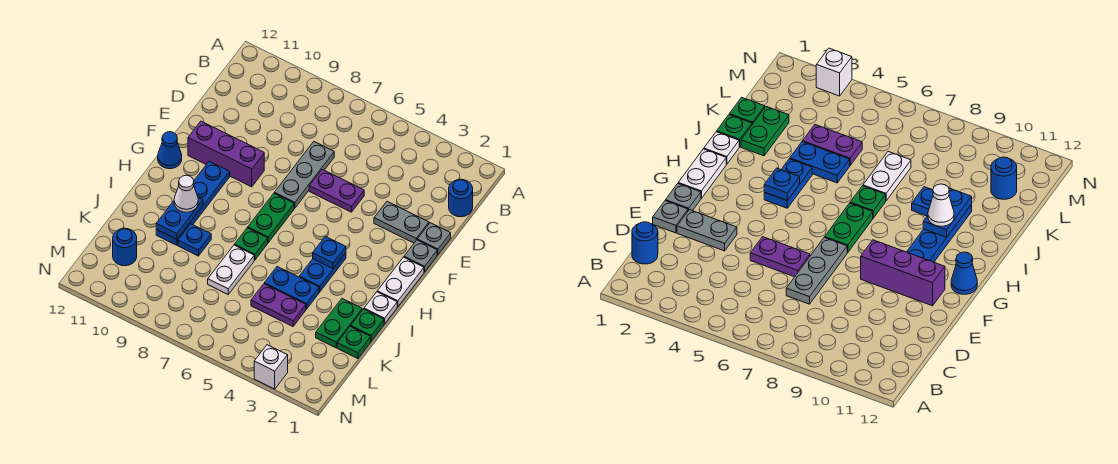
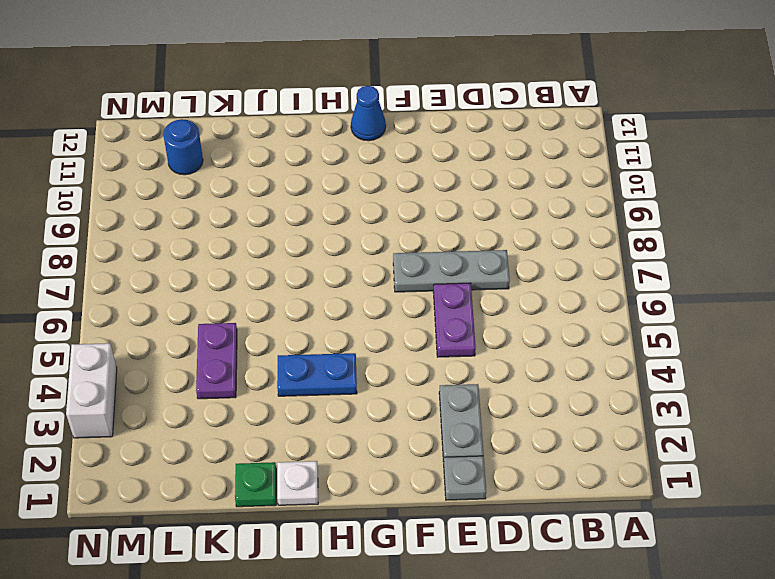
white brick N3:N4 level 1 -> white brick N3 level 1
none -> blue round brick C1 level 1
none -> grey plate F1 level 1
none -> purple brick F9:F11 level 1

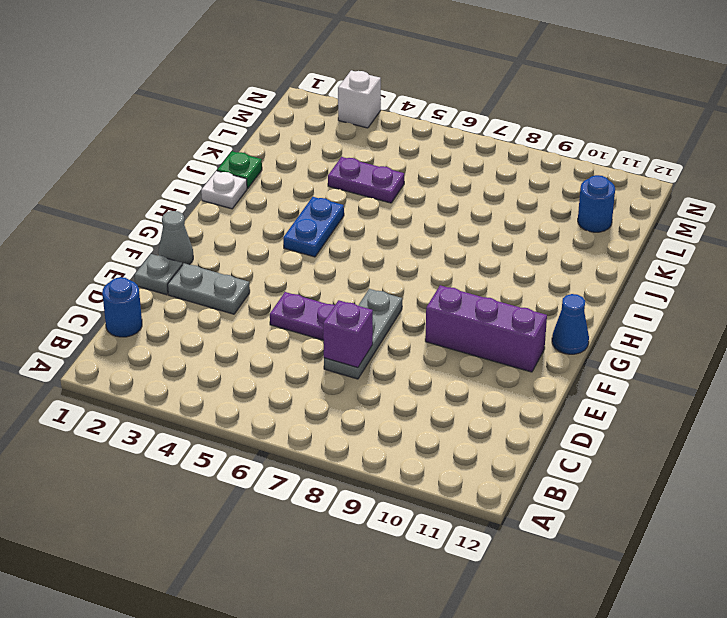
purple brick D7 level 2 -> none
grey cone F1 level 1 -> grey plate F1 level 1
none -> white plate G1:H1 level 1
none -> green plate G7:H7 level 1
none -> blue plate G10:J10 level 1

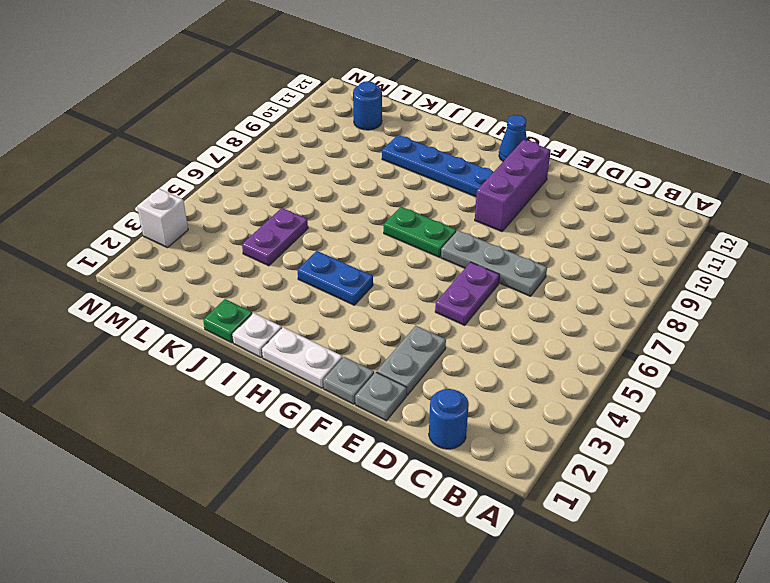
none -> green plate I7 level 1
none -> green plate J2:K2 level 1
none -> blue plate J4:J5 level 1

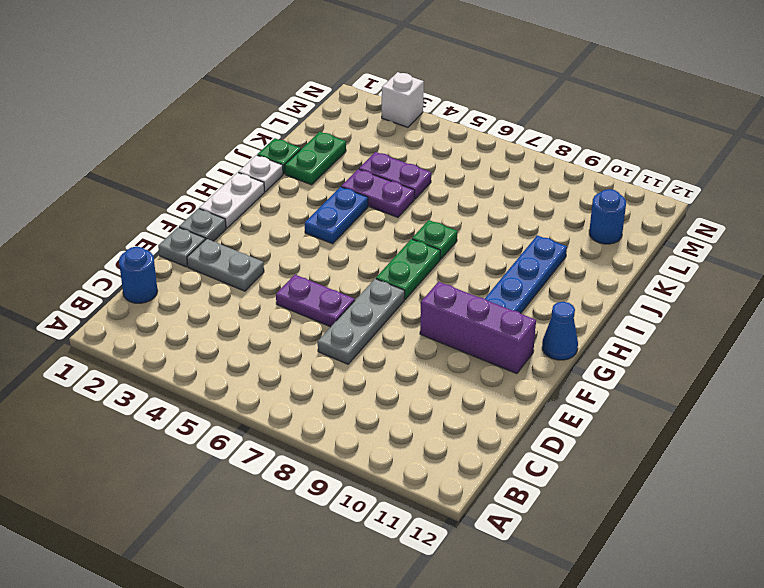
purple plate J4:J5 level 1 -> blue plate J4:J5 level 1
none -> white plate J7:K7 level 1
none -> blue plate J9 level 1
none -> green plate K1 level 1

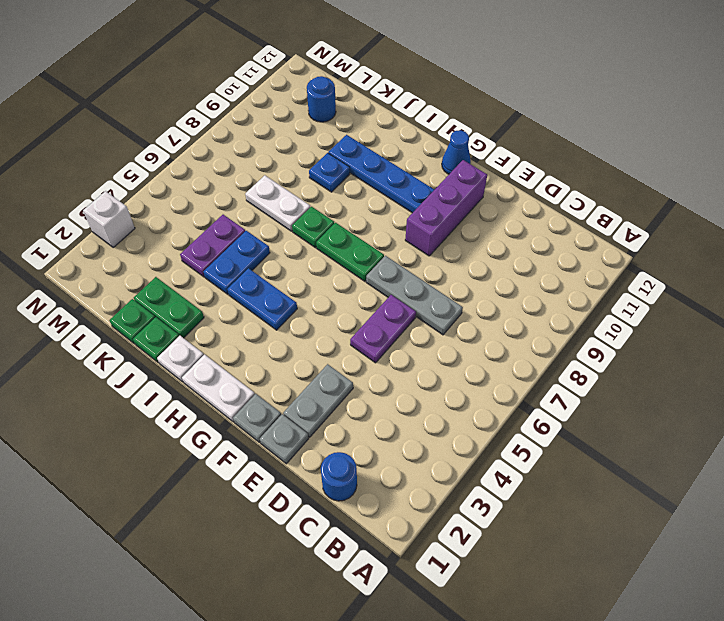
none -> blue plate H4 level 2
none -> blue plate I10:J10 level 2
none -> white cone I10 level 3

